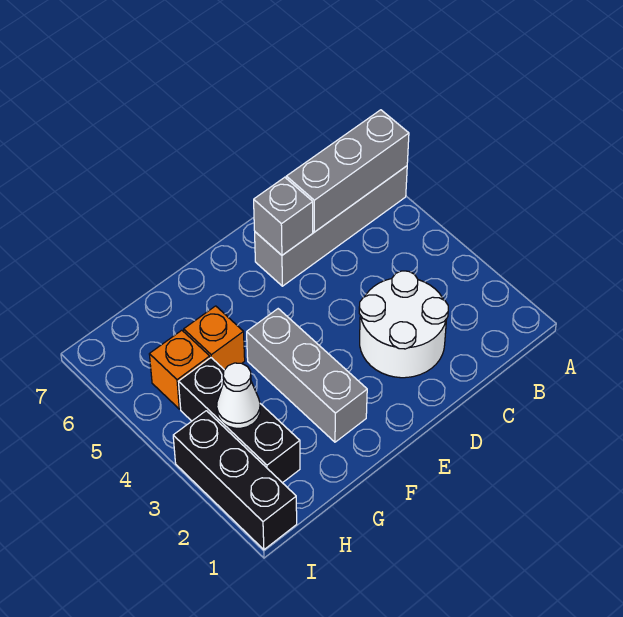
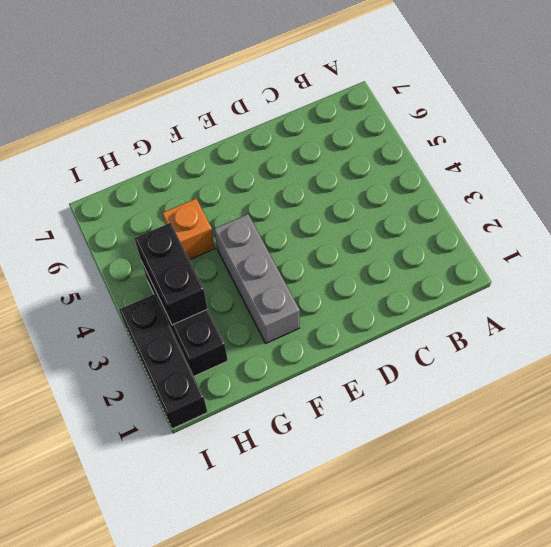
black brick H3:H4 level 2 -> white cone H3 level 2
none -> grey brick A6:D6 level 1
none -> white round brick C2:D3 level 1

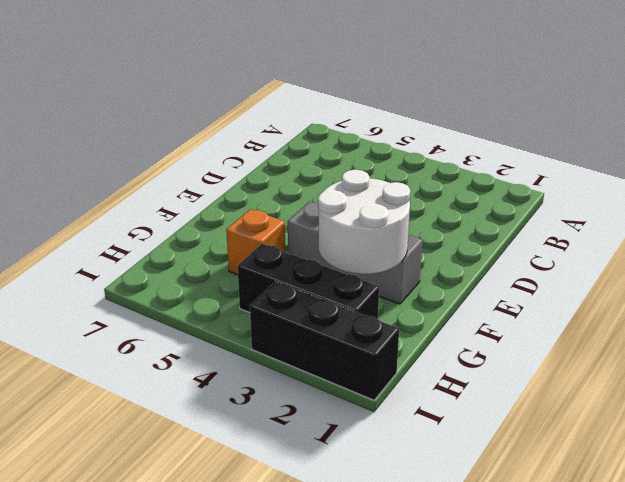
white round brick F2:G3 level 2 -> white round brick C2:D3 level 1
none -> grey brick A6:D6 level 1
none -> orange brick H5 level 1

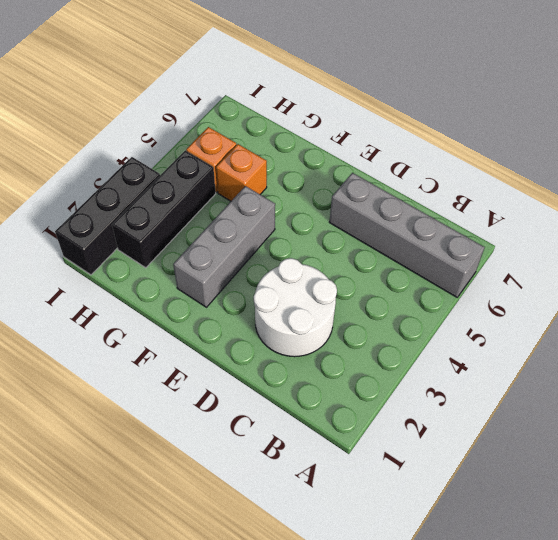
none -> grey brick A6:C6 level 2
none -> grey brick D6 level 2

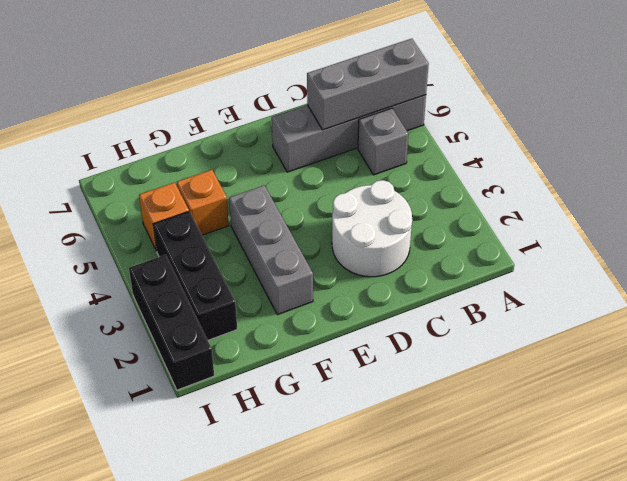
grey brick B5 level 1 -> grey brick D6 level 2
none -> white cone H3 level 2

